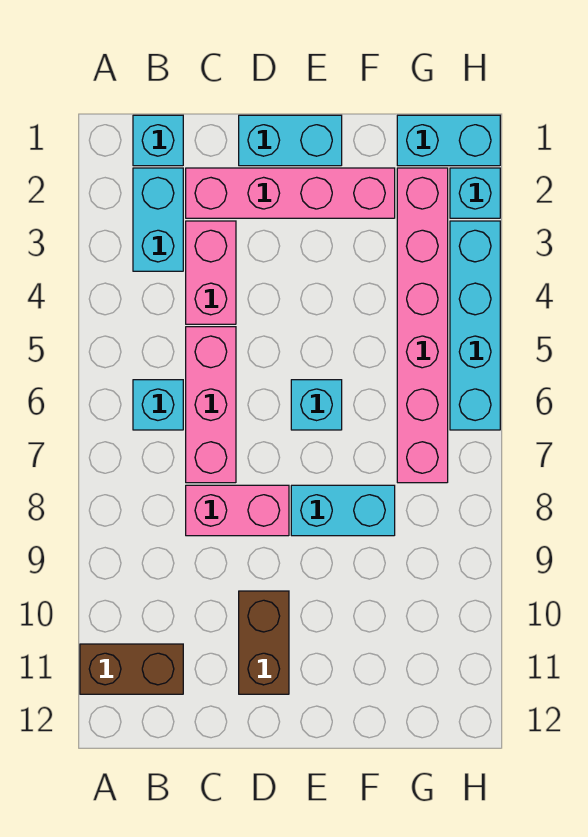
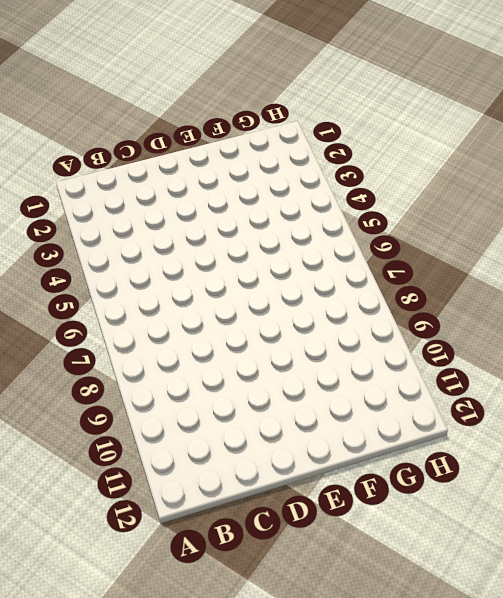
none -> brown brick A11:B11 level 1
none -> cyan brick B1 level 1
none -> cyan brick B2:B3 level 1

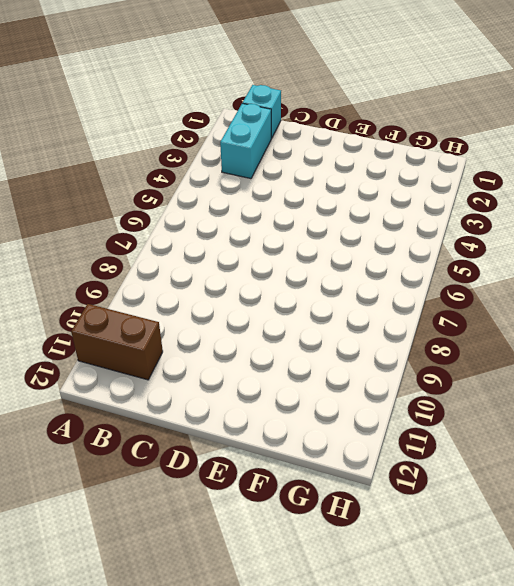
none -> cyan brick B6 level 1
none -> pink brick C2:F2 level 1
none -> pink brick C3:C4 level 1

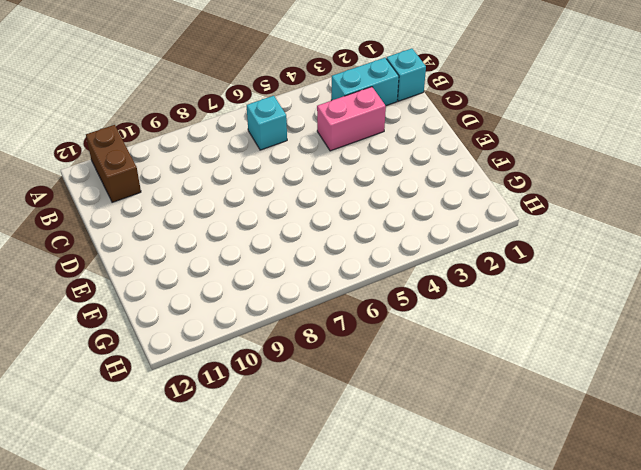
none -> pink brick C2:F2 level 1
none -> pink brick C5:C7 level 1
none -> pink brick C8:D8 level 1

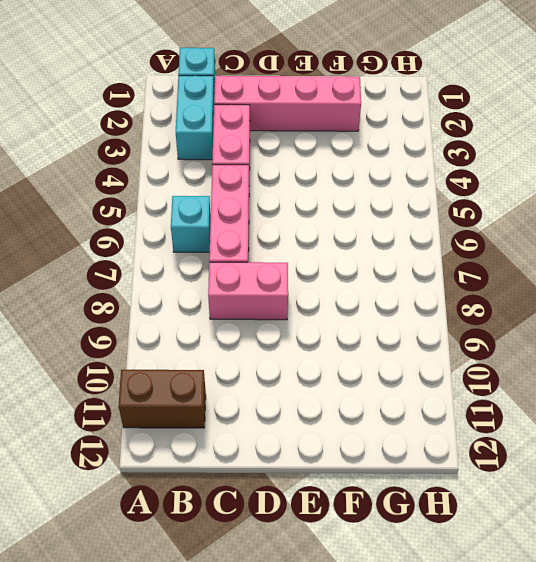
none -> cyan brick D1:E1 level 1
none -> brown brick D10:D11 level 1
none -> cyan brick E6 level 1

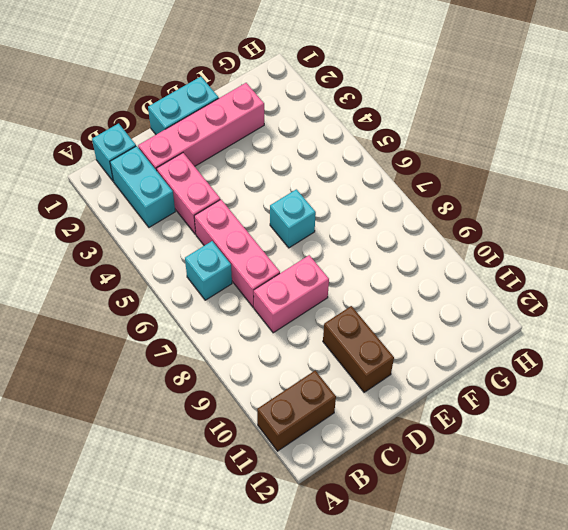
none -> cyan brick E8:F8 level 1
none -> cyan brick G1:H1 level 1
none -> pink brick G2:G7 level 1

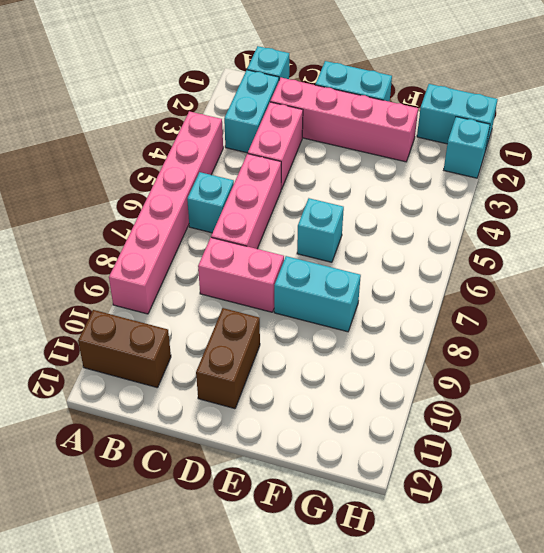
pink brick A4:A9 level 1 -> pink brick G2:G7 level 1
none -> cyan brick H3:H6 level 1

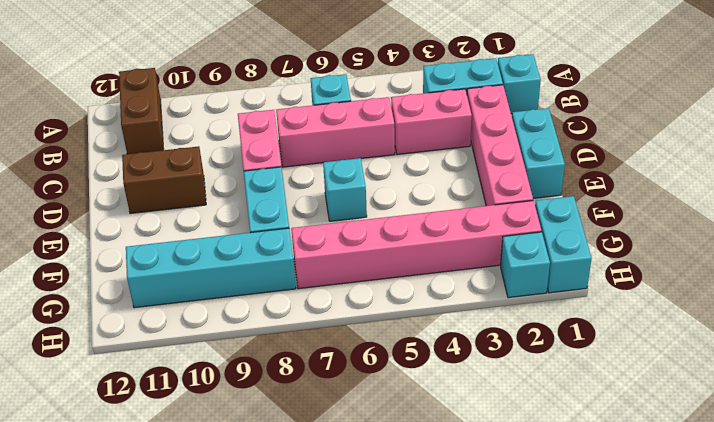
cyan brick G8:G11 level 1 -> cyan brick H3:H6 level 1

